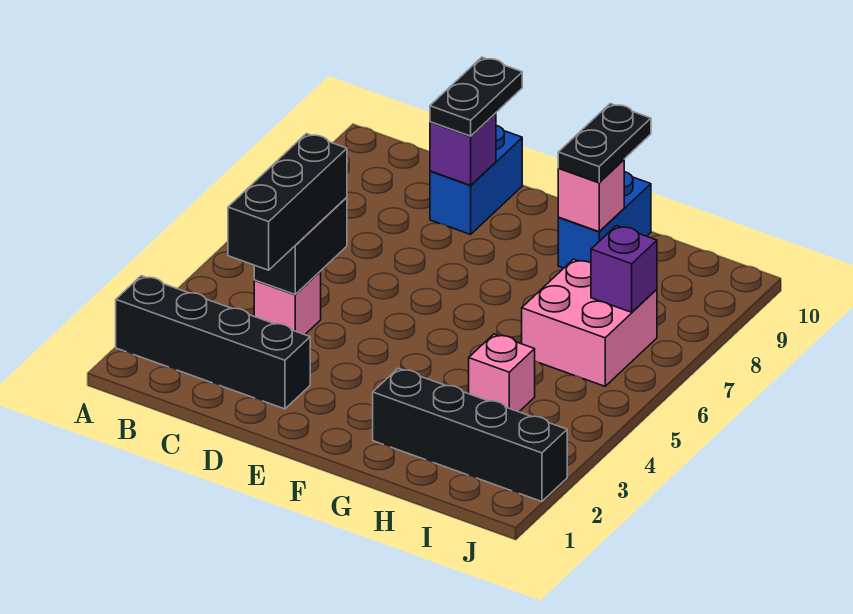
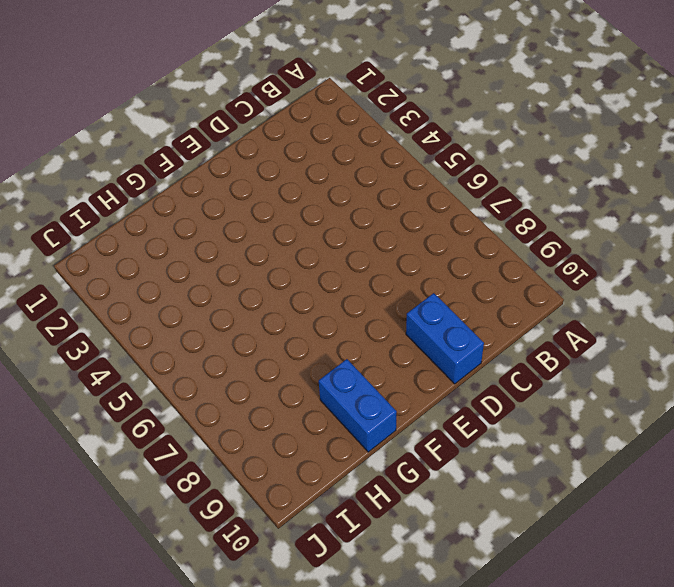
none -> black brick A2:D2 level 1
none -> pink brick C4 level 1
none -> black brick G2:J2 level 1

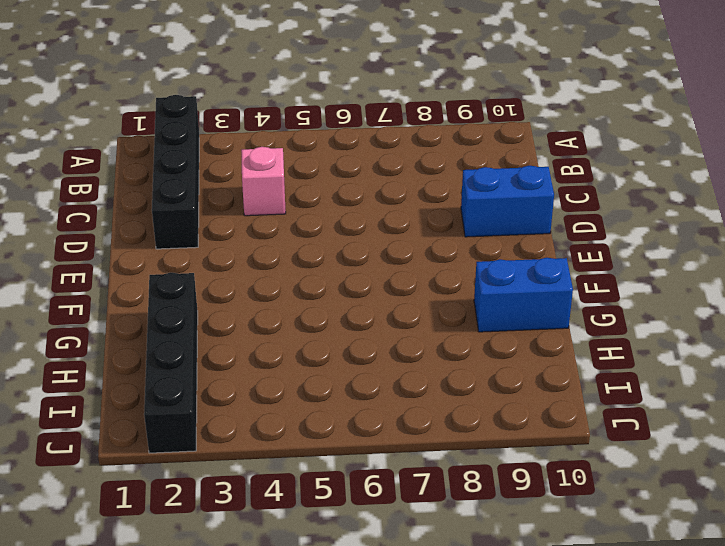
none -> pink brick H4 level 1
none -> pink brick H6:I7 level 1
none -> black brick C4:C5 level 2

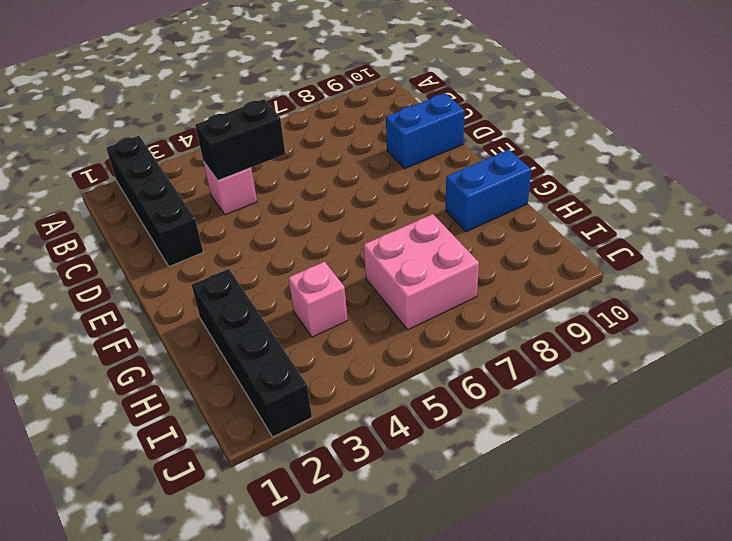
none -> purple brick D9 level 2
none -> pink brick G9 level 2
none -> purple brick I7 level 2

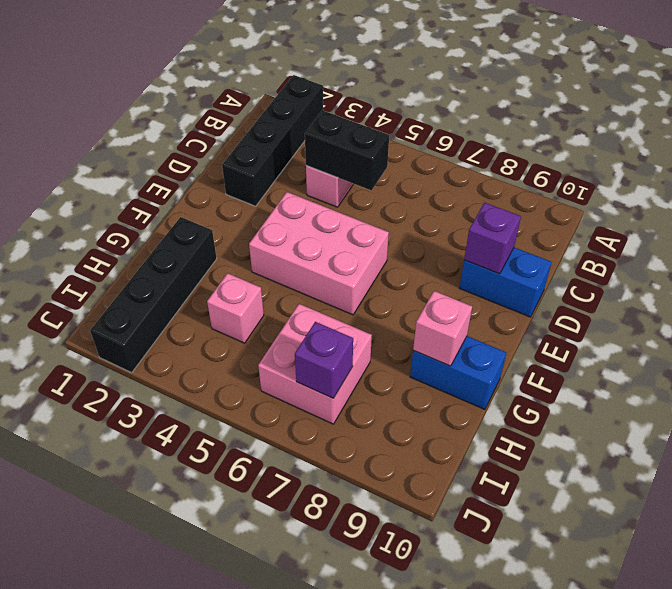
pink brick E4:F6 level 1 -> none
none -> black brick C3:C5 level 3
none -> black plate D9:D10 level 3
none -> black plate G9:G10 level 3

